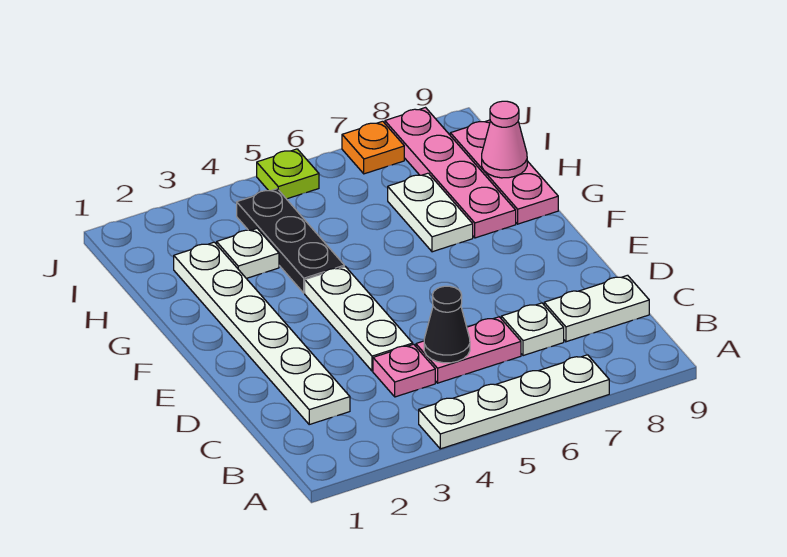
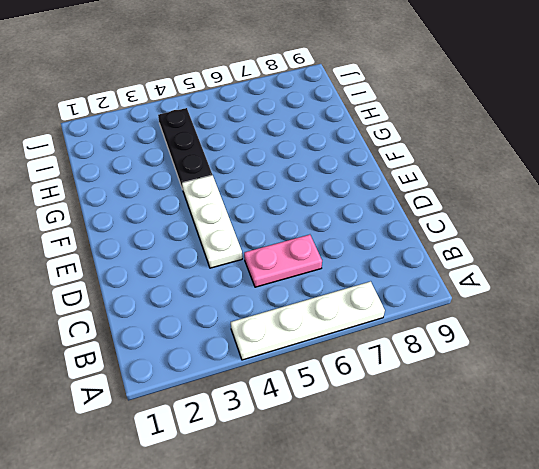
none -> white plate C2:H2 level 1
none -> pink plate C4 level 1
none -> white plate C7 level 1

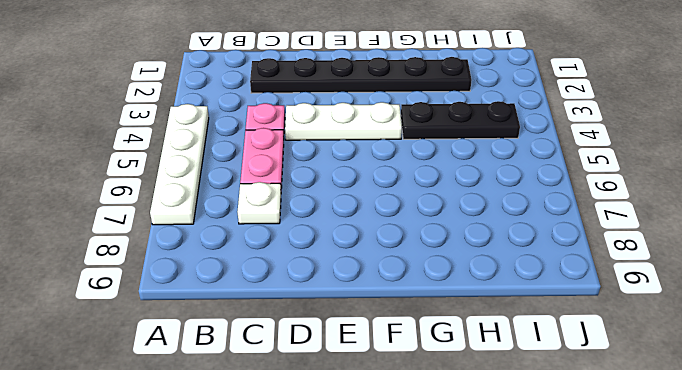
black plate C2:H2 level 1 -> white plate C2:H2 level 1
none -> white plate C8:C9 level 1
none -> white plate G7:H7 level 1
none -> pink plate G8:J8 level 1

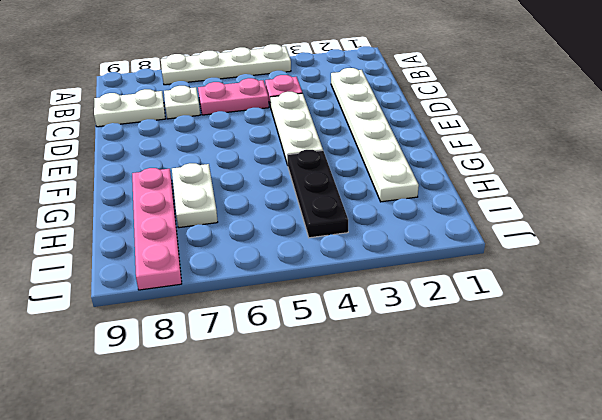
none -> pink plate G9:I9 level 1
none -> white plate H3 level 1
none -> lime plate J5 level 1

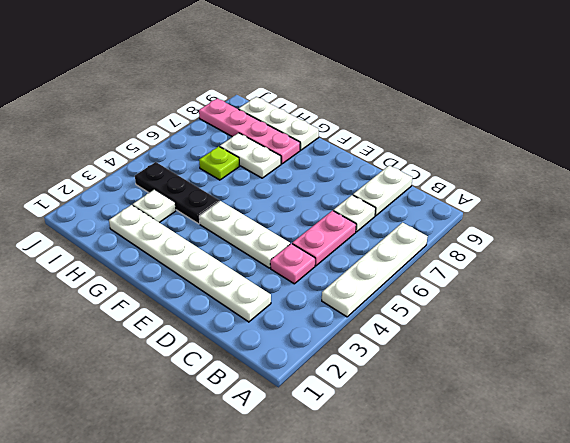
white plate G9:I9 level 1 -> pink plate G9:I9 level 1
lime plate H6 level 1 -> lime plate J5 level 1
none -> orange plate J7 level 1
none -> black cone C5 level 2
none -> pink cone H9 level 2

